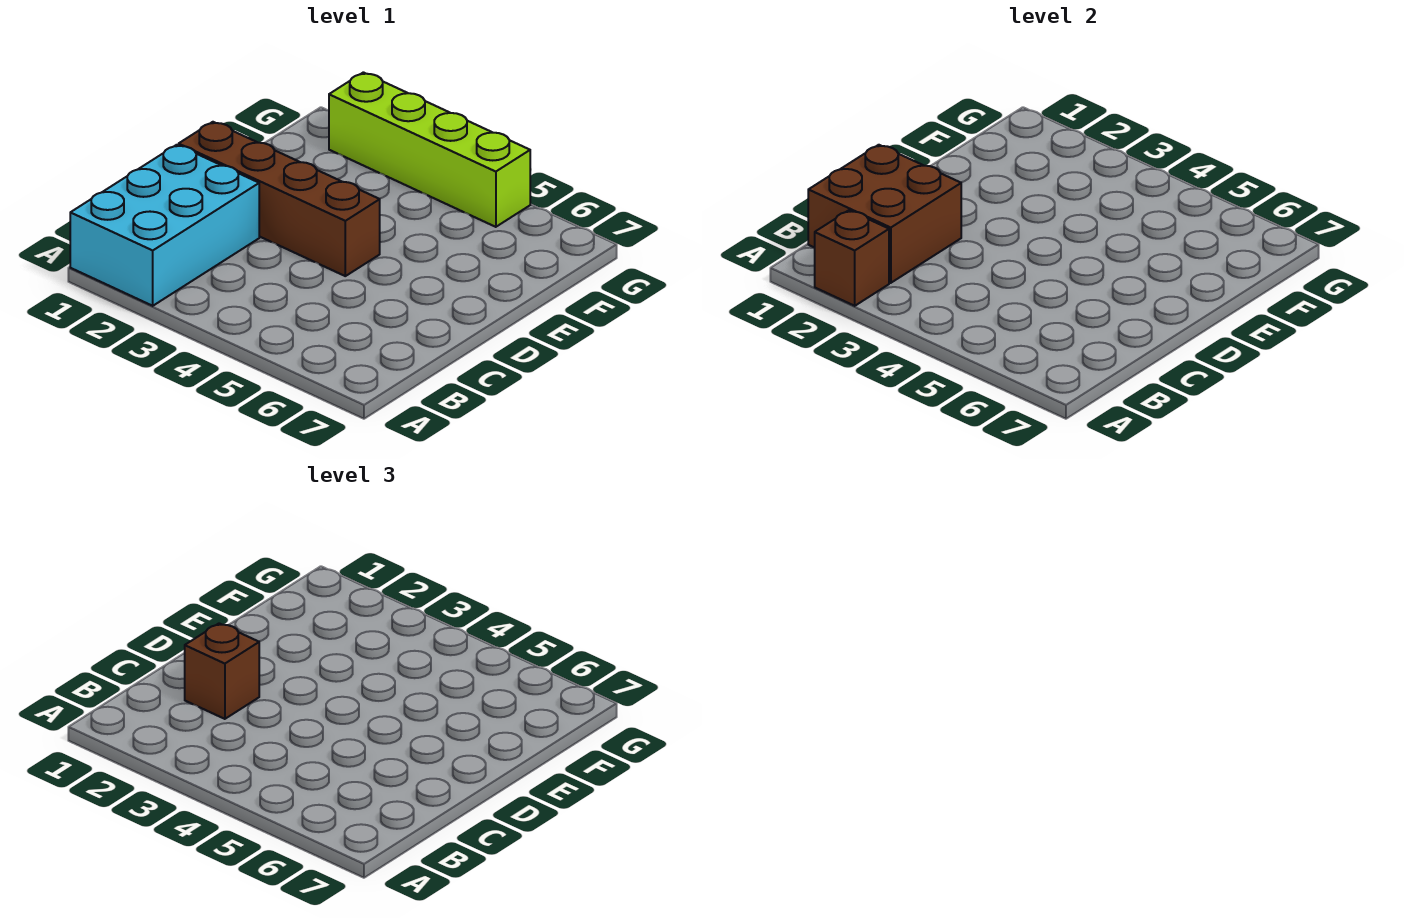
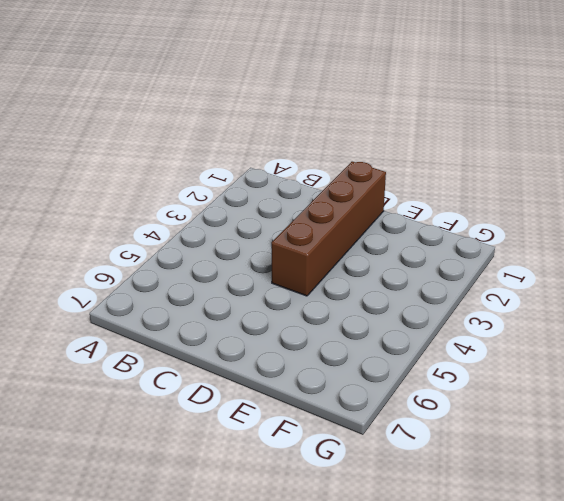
none -> cyan brick A1:C2 level 1
none -> lime brick G2:G5 level 1

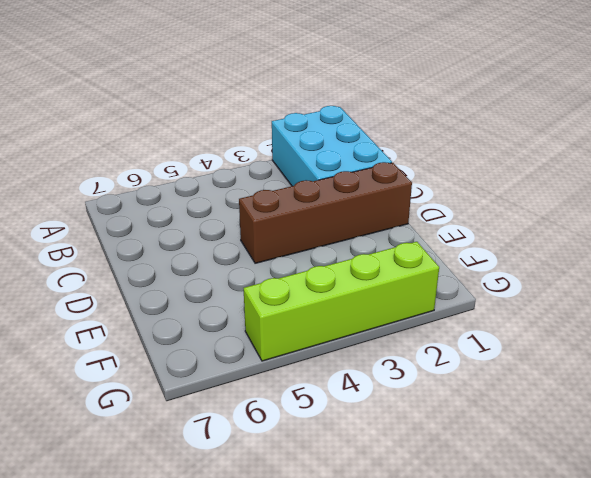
none -> brown brick A2 level 2
none -> brown brick B1:C2 level 2

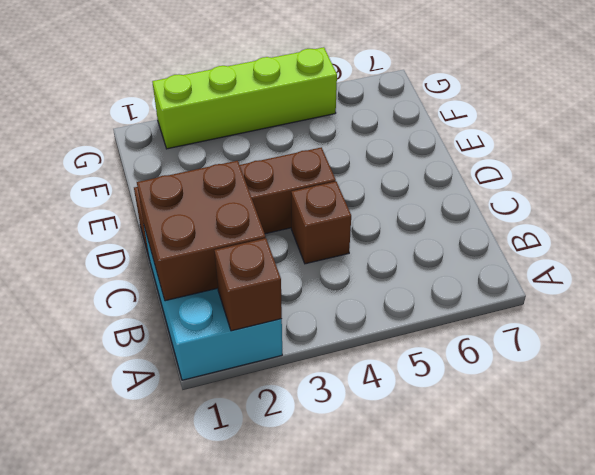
brown brick C4 level 1 -> brown brick C2 level 3

